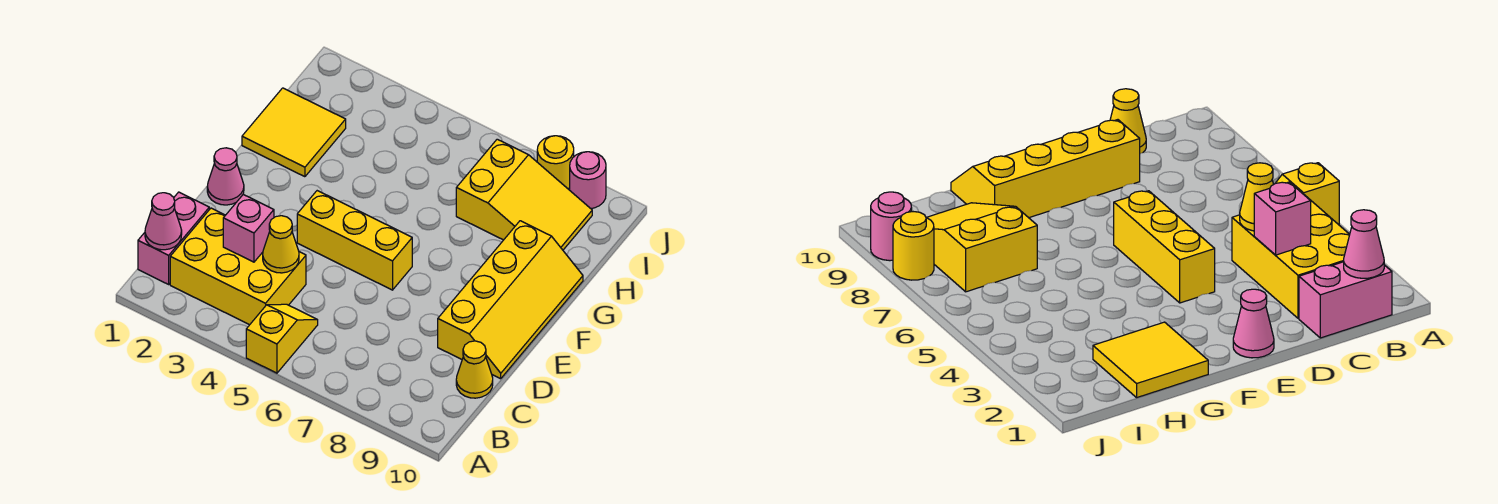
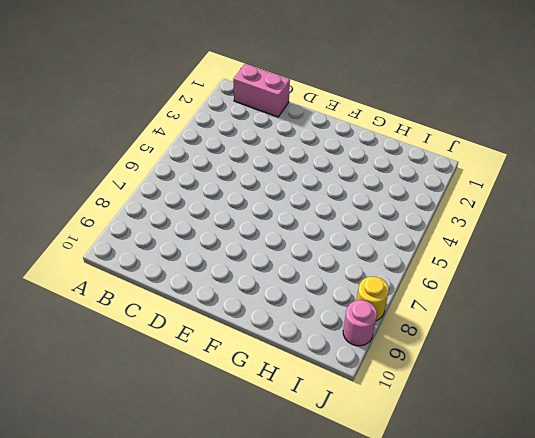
none -> yellow slope A5:B5 level 1 top A
none -> yellow brick B2:C4 level 1
none -> yellow cone C10 level 1

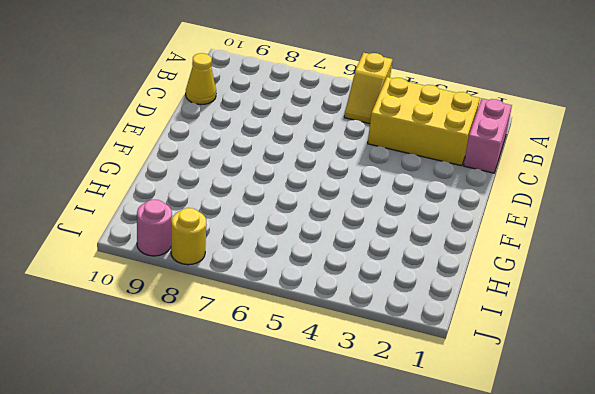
none -> yellow slope D9:G10 level 1 top 9
none -> pink cone E1 level 1
none -> yellow brick E4:E6 level 1

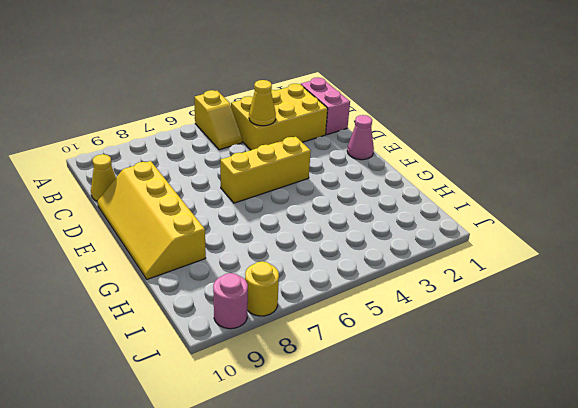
none -> yellow tile G1:H2 level 1
none -> yellow slope H7:I9 level 1 top 7
none -> pink cone B1 level 2

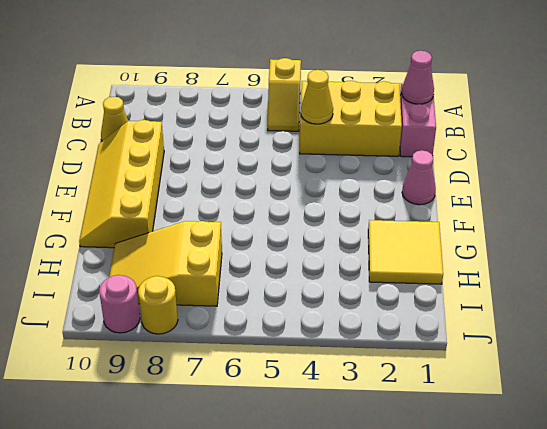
none -> yellow brick E4:E6 level 1
none -> pink brick C3 level 2

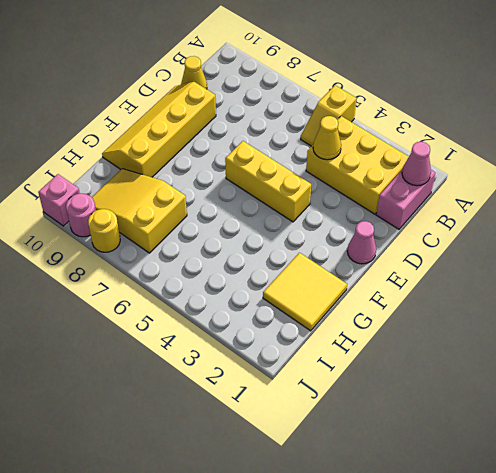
pink brick J10 level 1 -> pink brick C3 level 2

